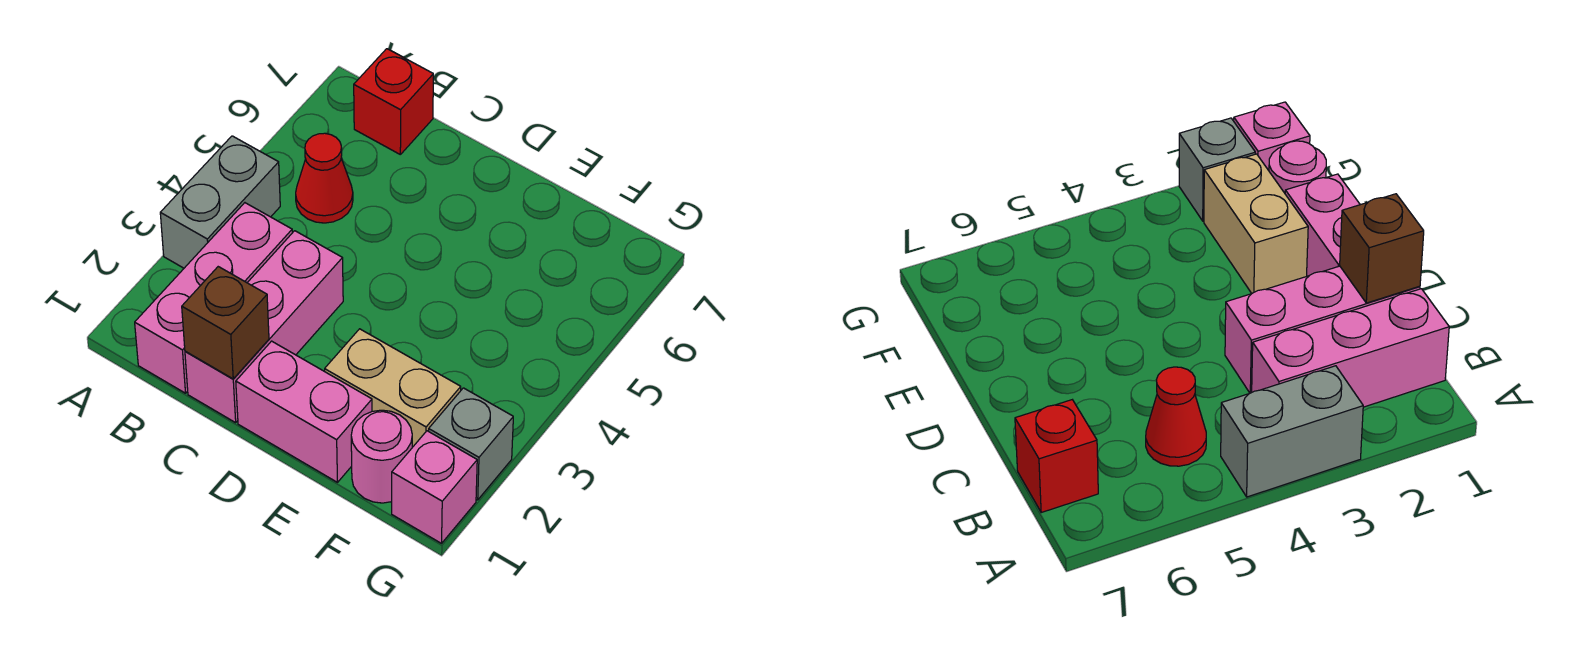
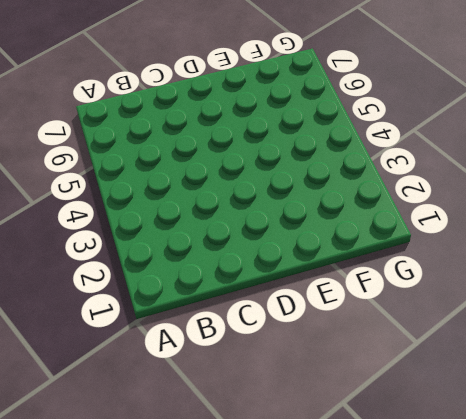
none -> grey brick A3:A4 level 1
none -> pink brick B1:B3 level 1

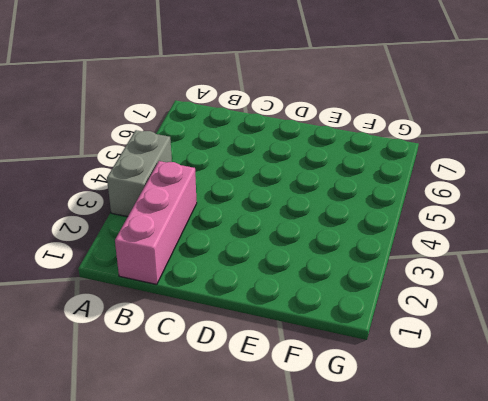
none -> red cone B5 level 1
none -> red brick B7 level 1

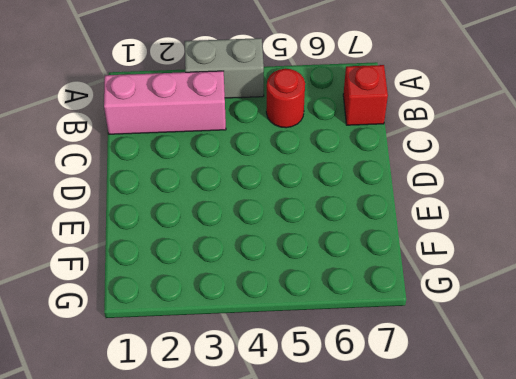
red round brick B5 level 1 -> red cone B5 level 1
none -> pink brick C1:C3 level 1
none -> pink brick D1:E1 level 1

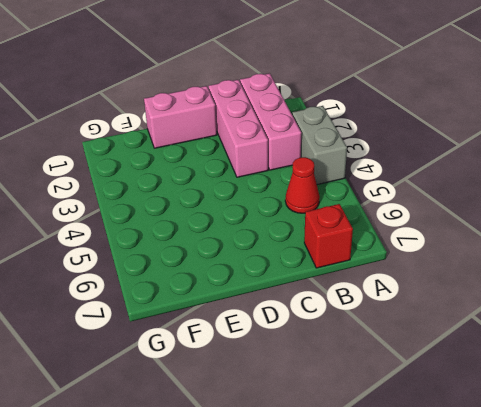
none -> tan brick E2:F2 level 1
none -> pink round brick F1 level 1

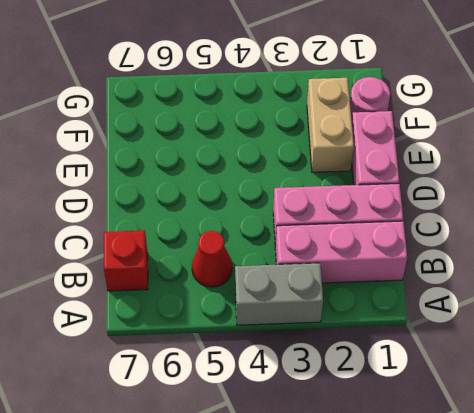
none -> pink brick G1 level 1
none -> grey brick G2 level 1

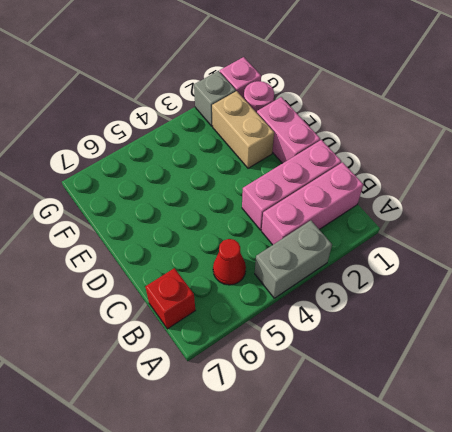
none -> brown brick C1 level 2

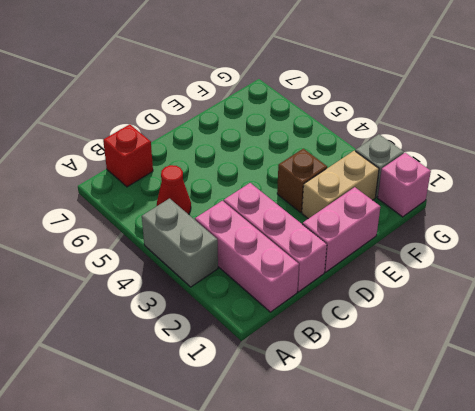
brown brick E3 level 1 -> brown brick C1 level 2
none -> pink round brick F1 level 1

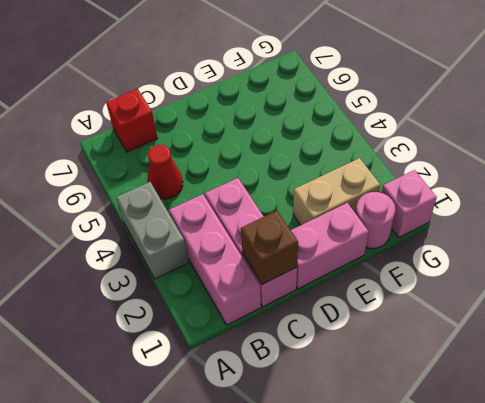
none -> grey brick G2 level 1

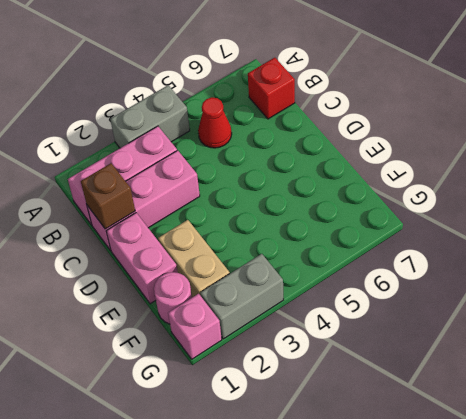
grey brick G2:G3 level 1 -> grey brick G2 level 1

